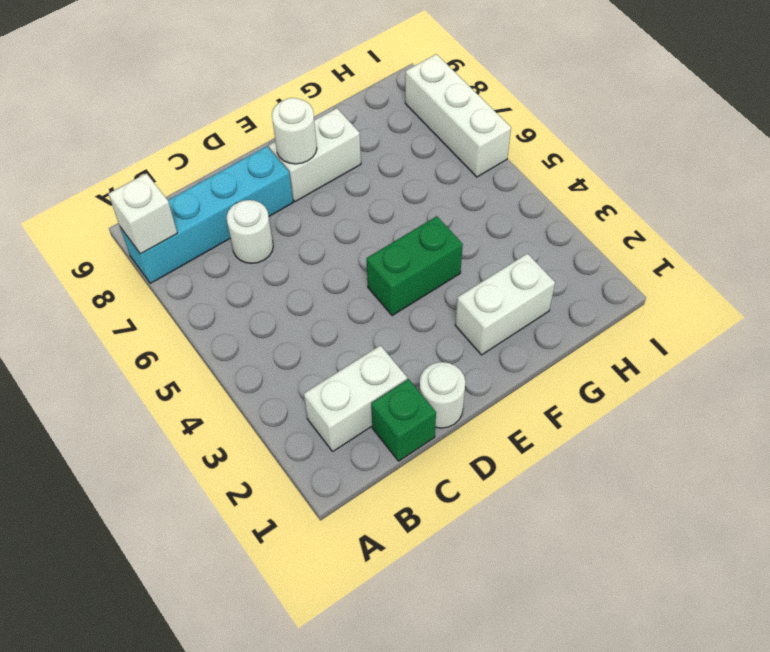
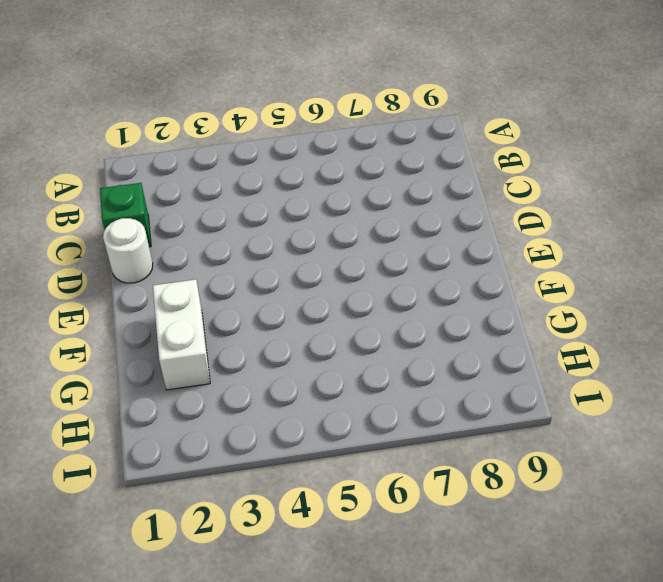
none -> cyan brick A8:D8 level 1
none -> white brick B2:C2 level 1

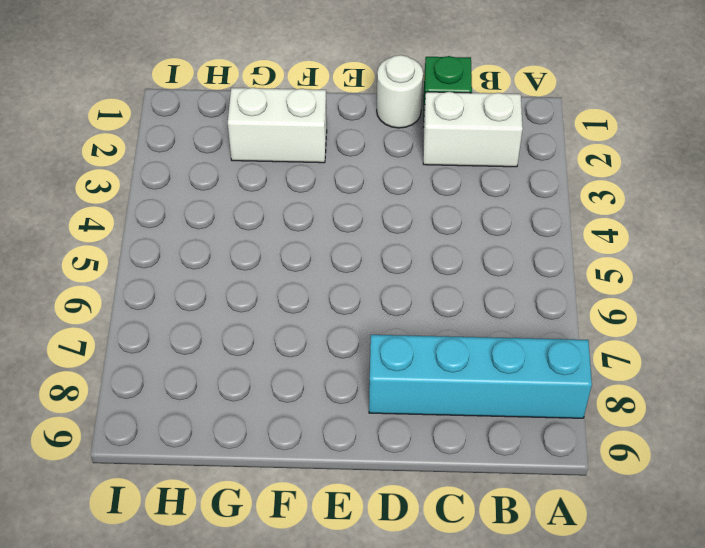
none -> white round brick C7 level 1
none -> green brick E4:F4 level 1

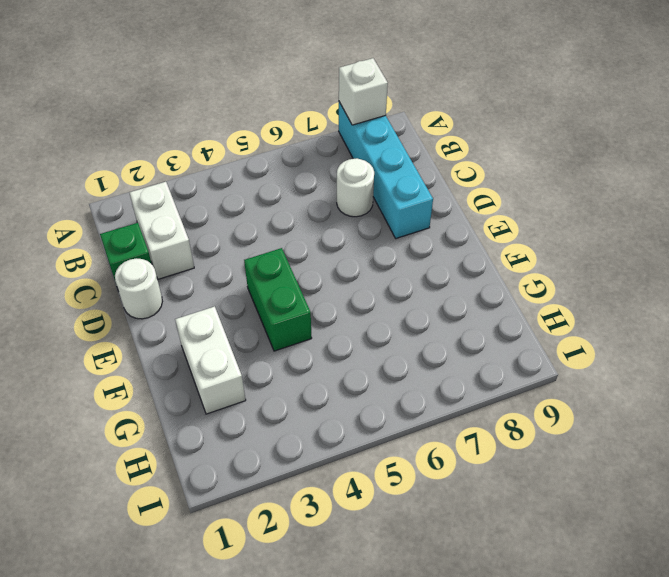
none -> white brick E8:F8 level 1
none -> white brick I6:I8 level 1

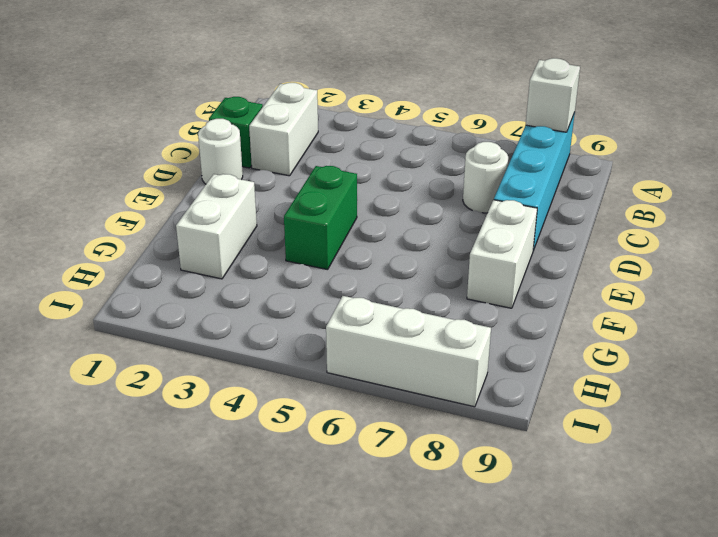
none -> white round brick E8 level 2

